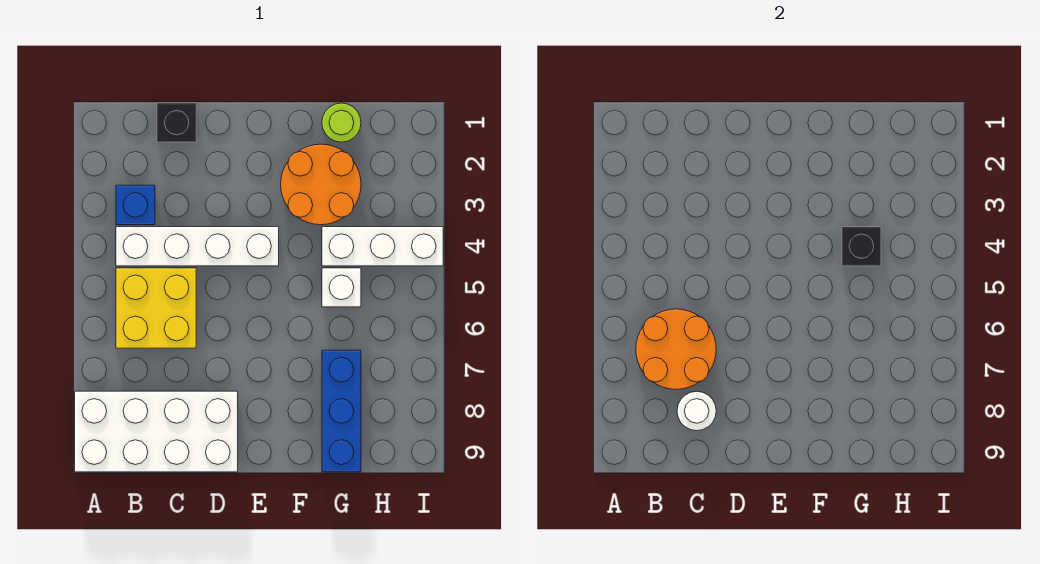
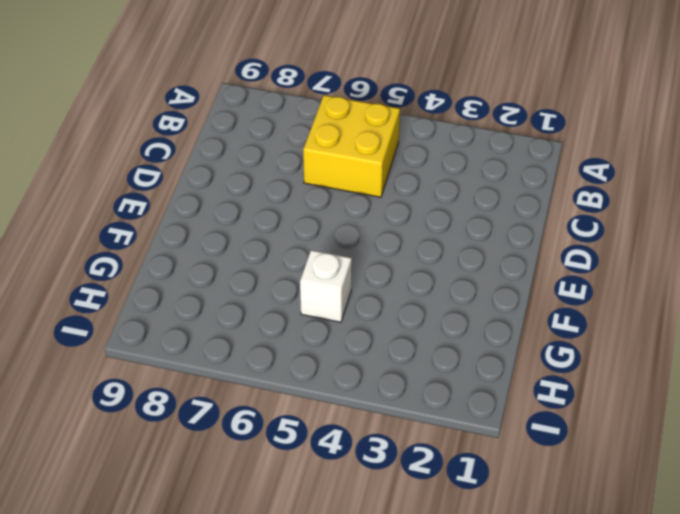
none -> white brick A8:D9 level 1
none -> blue brick B3 level 1
none -> white brick B4:E4 level 1

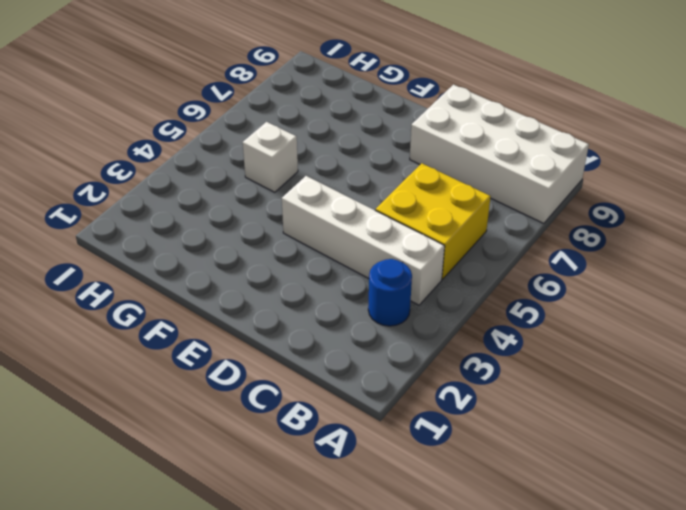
blue round brick B3 level 1 -> blue brick B3 level 1
none -> black brick C1 level 1
none -> orange round brick F2:G3 level 1
none -> lime round brick G1 level 1

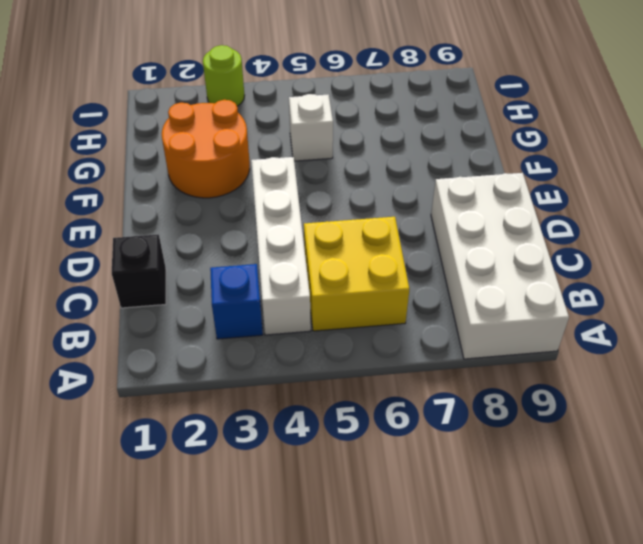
lime round brick I3 level 1 -> lime round brick G1 level 1
none -> white brick G4:I4 level 1
none -> blue brick G7:G9 level 1
none -> orange round brick B6:C7 level 2

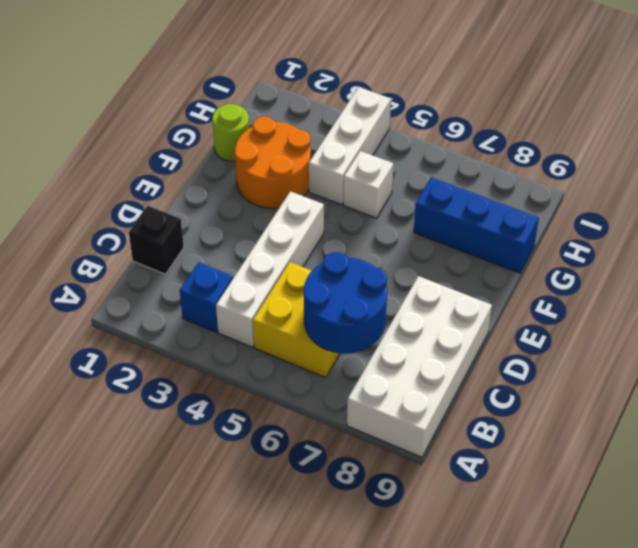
blue round brick B6:C7 level 2 -> orange round brick B6:C7 level 2
none -> white round brick C8 level 2
none -> black brick G4 level 2

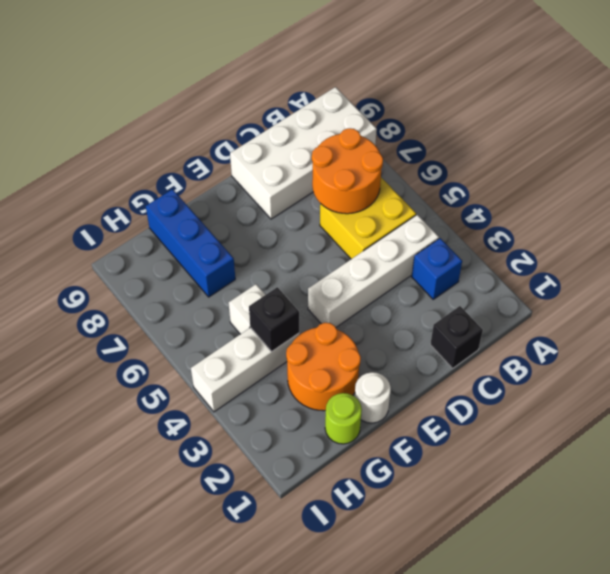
white round brick F1 level 1 -> white round brick C8 level 2

